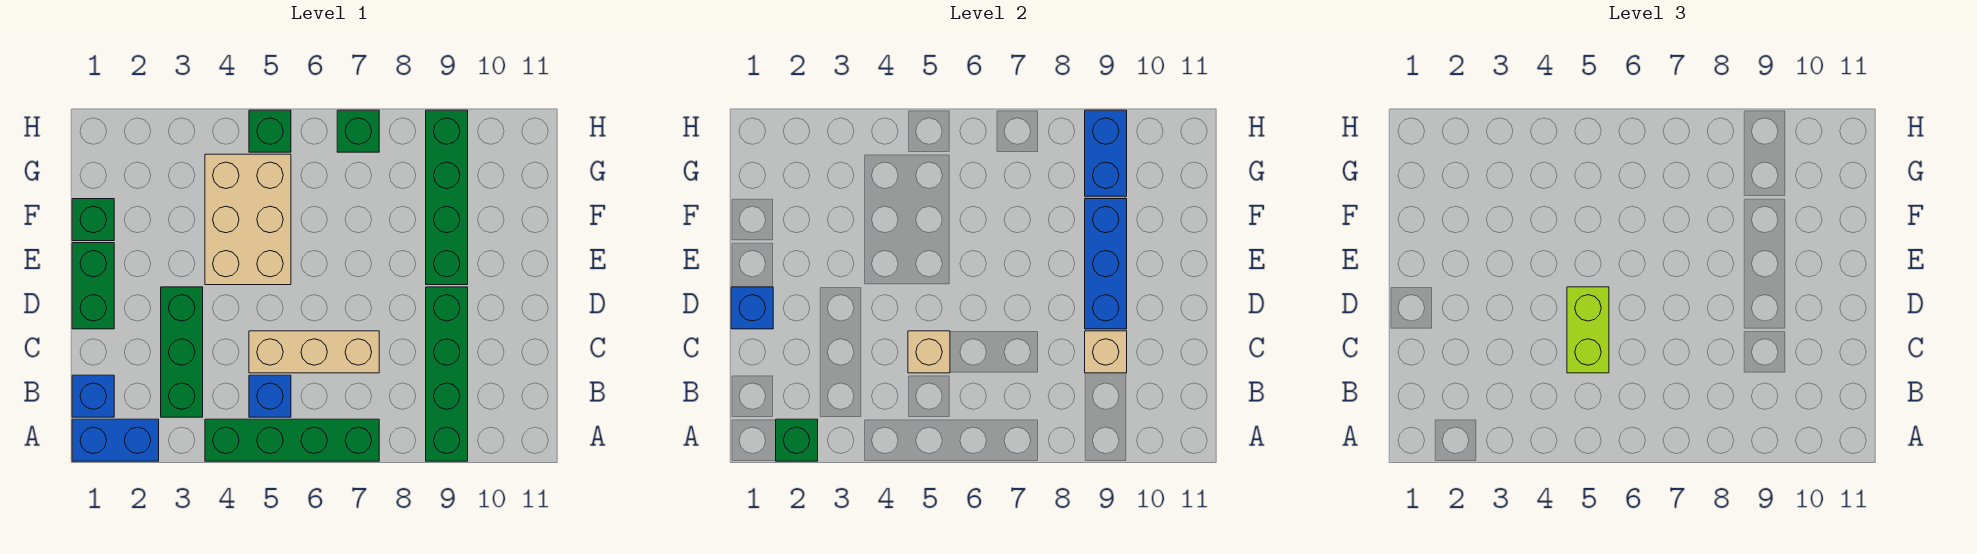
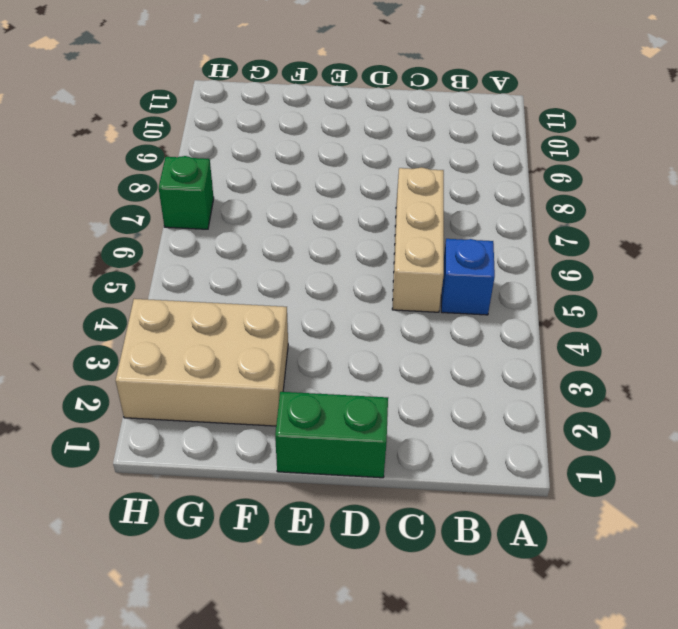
tan brick F2:H3 level 1 -> tan brick E4:G5 level 1
none -> blue brick A1:A2 level 1
none -> green brick A4:A7 level 1
none -> green brick A9:D9 level 1

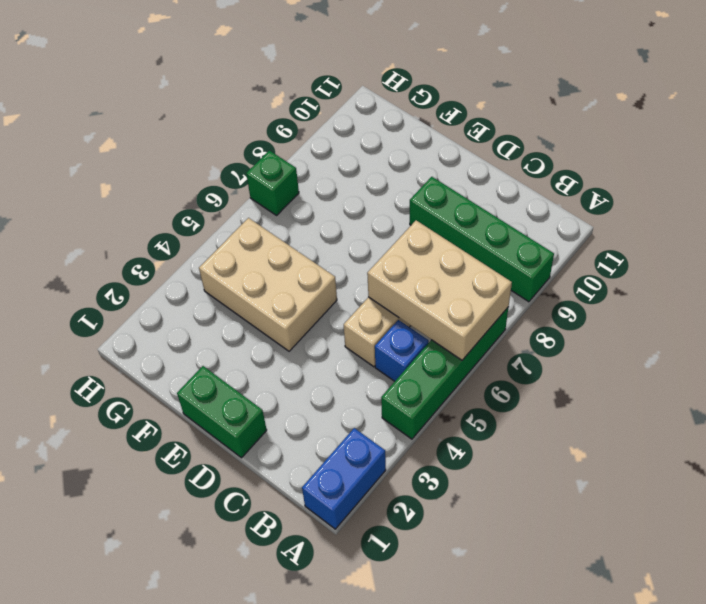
tan brick A6:C7 level 2 -> none
none -> blue brick B1 level 1
none -> green brick B3:D3 level 1
none -> green brick E9:H9 level 1

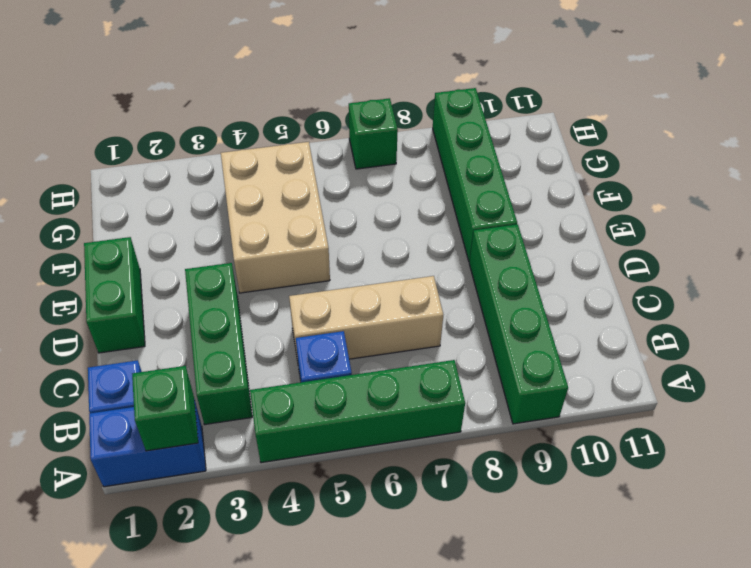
none -> green brick F1 level 1
none -> green brick H5 level 1
none -> tan brick C5 level 2

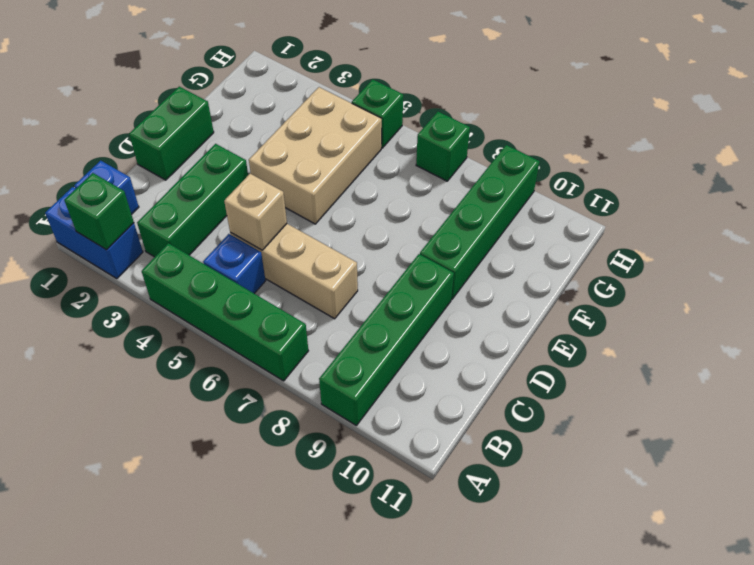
none -> green brick F1 level 1
none -> tan brick C9 level 2
none -> blue brick D1 level 2

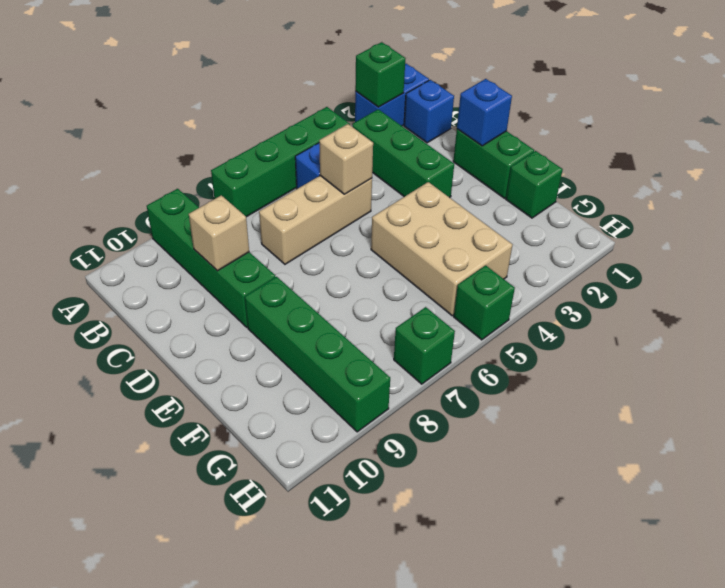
none -> blue brick D9:F9 level 2
none -> blue brick G9:H9 level 2
none -> lime brick C5:D5 level 3

